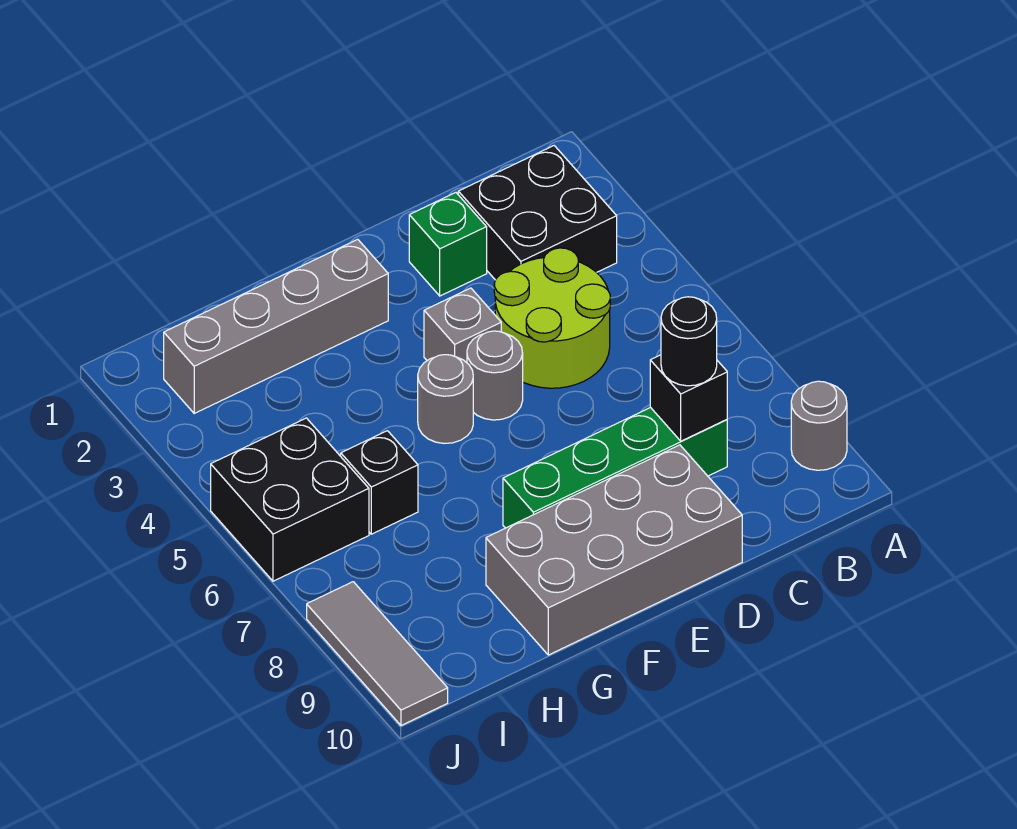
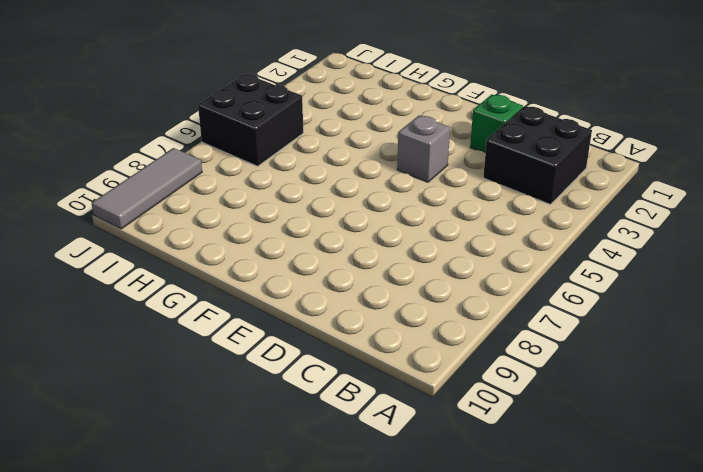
none -> grey round brick A9 level 1
none -> lime round brick C4:D5 level 1
none -> green brick C8:F8 level 1

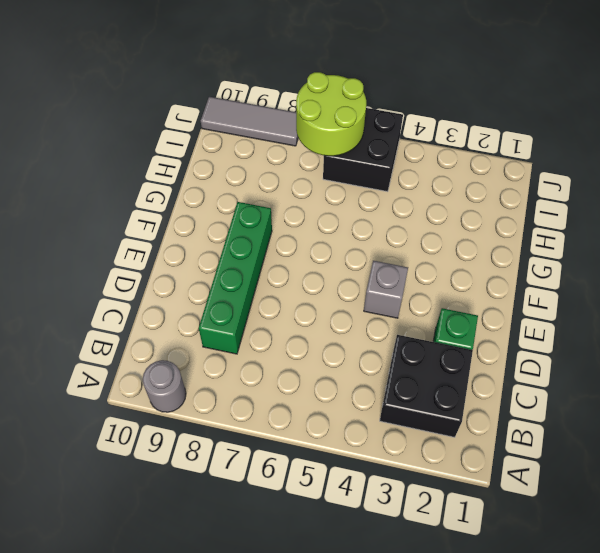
lime round brick I6:J7 level 2 -> lime round brick C4:D5 level 1
none -> grey brick D9:G10 level 1
none -> grey round brick E5 level 1
none -> grey brick F2:I2 level 1

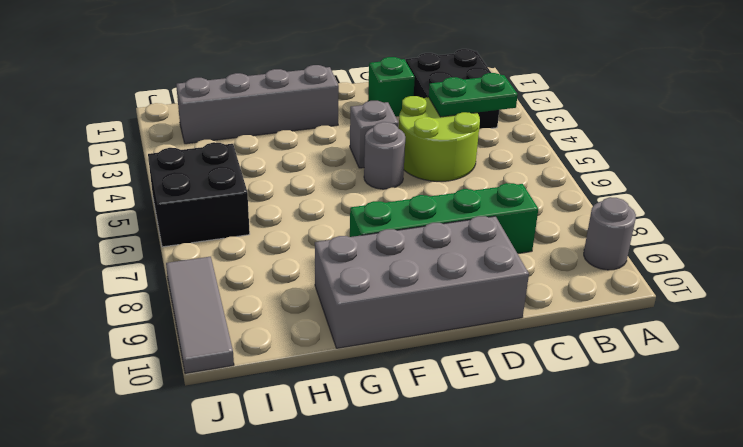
green plate B4:C4 level 2 -> none
none -> grey round brick F5 level 1
none -> black brick H6 level 1
none -> black brick C8 level 2

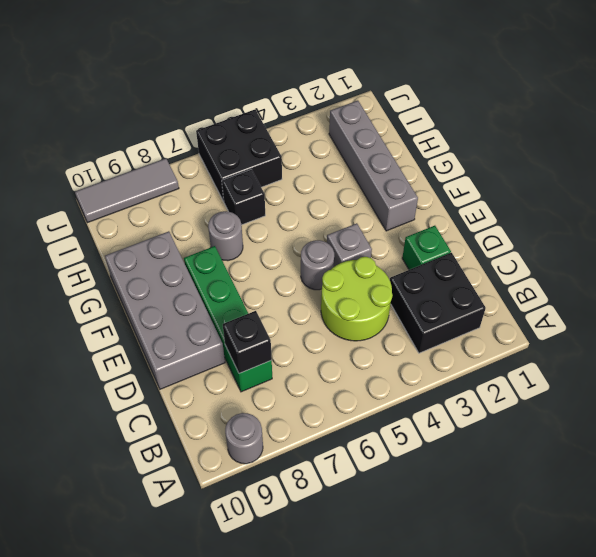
grey round brick G7 level 1 -> grey round brick F5 level 1
none -> black round brick C8 level 3

